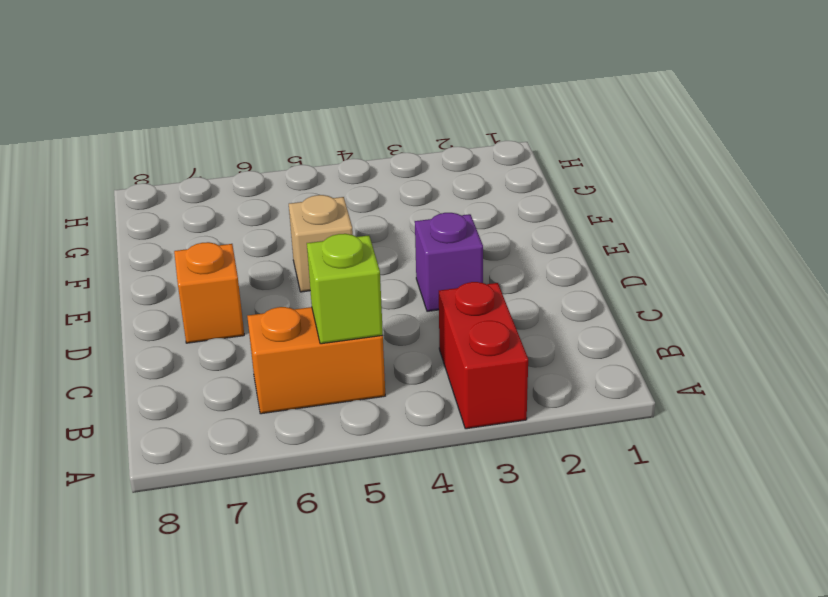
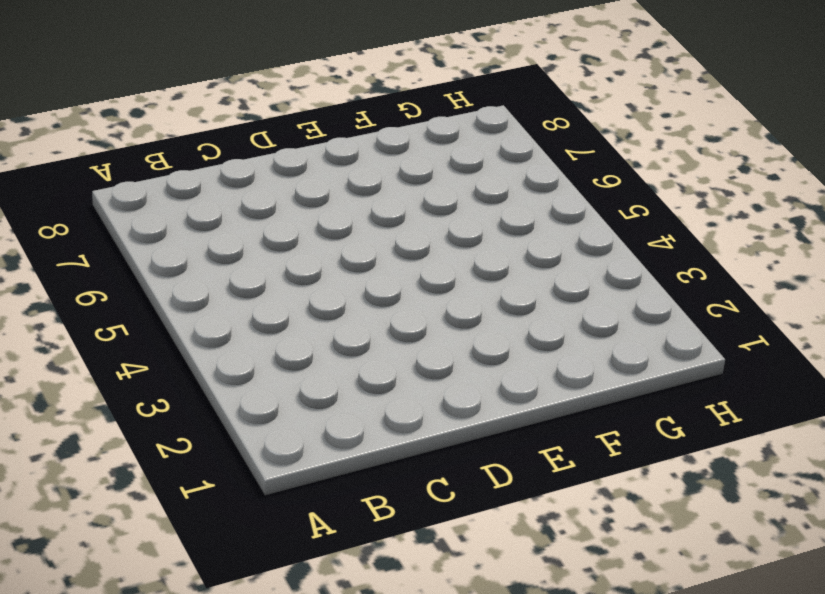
none -> red brick A3:B3 level 1
none -> orange brick B5:B6 level 1

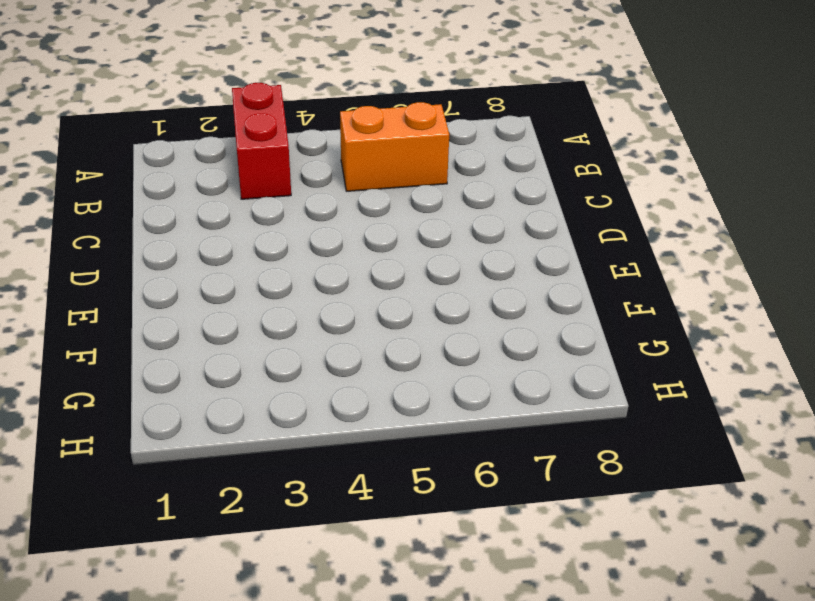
none -> purple brick D3 level 1
none -> orange brick D7 level 1

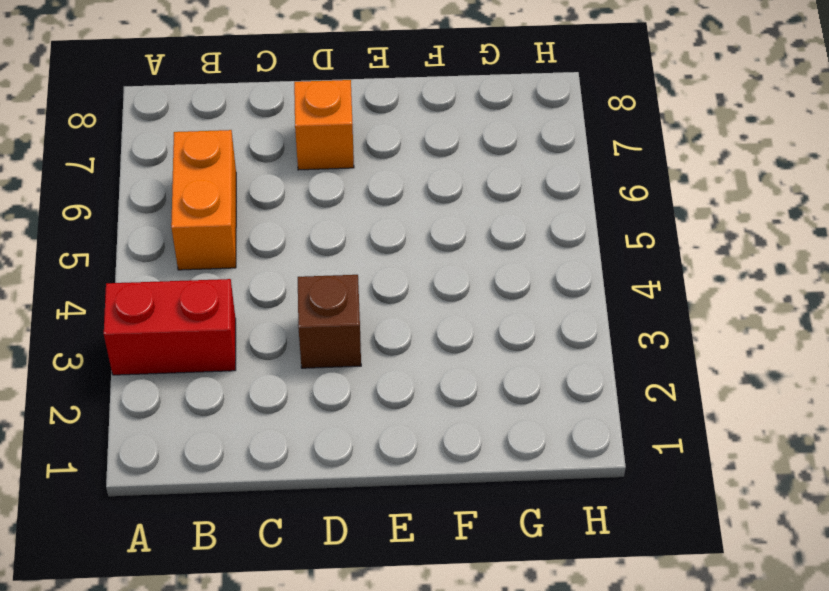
brown brick D3 level 1 -> purple brick D3 level 1
none -> tan brick E5 level 1
none -> lime brick B5 level 2

